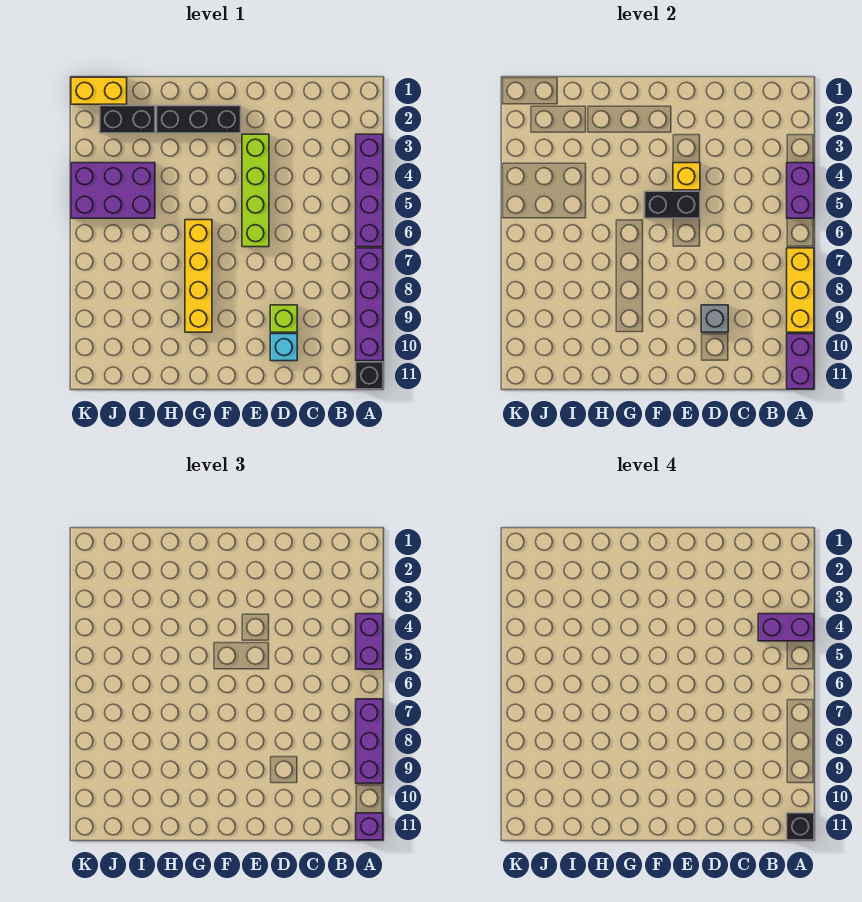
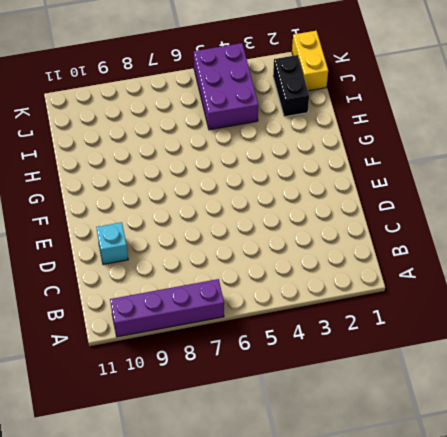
none -> purple brick A3:A6 level 1
none -> black brick A11 level 1
none -> lime brick D9 level 1

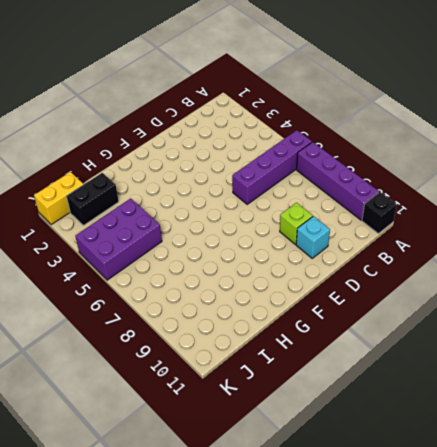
purple brick A6:D6 level 1 -> purple brick A3:A6 level 1
none -> lime brick E3:E6 level 1
none -> black brick F2:H2 level 1
none -> yellow brick G6:G9 level 1

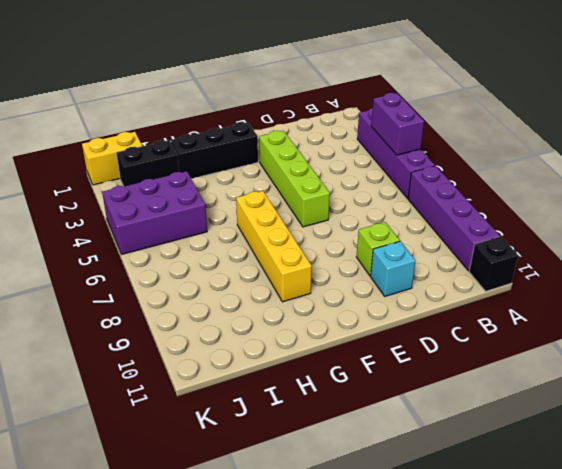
none -> yellow brick A7:A9 level 2
none -> purple brick A10:A11 level 2
none -> grey brick D9 level 2

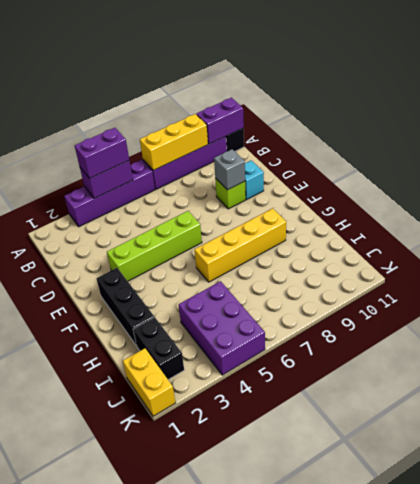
none -> yellow brick E4 level 2
none -> black brick E5:F5 level 2
none -> purple brick A7:A9 level 3

